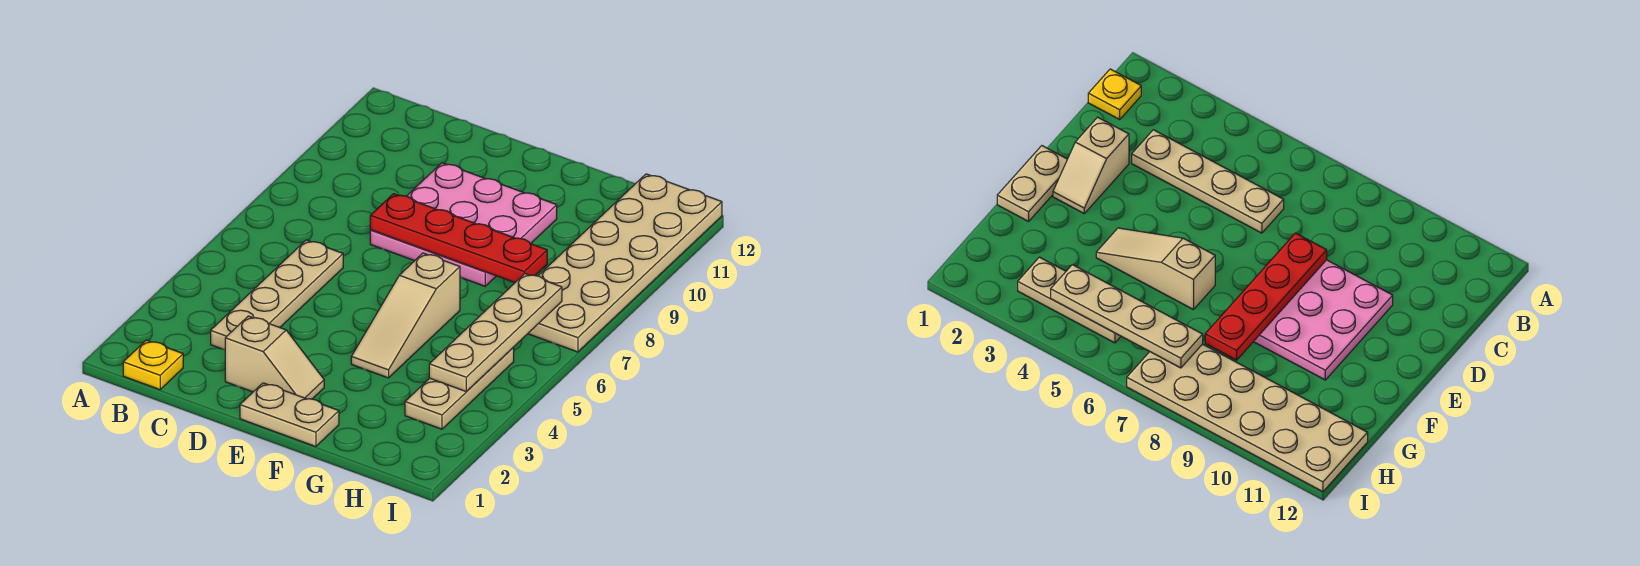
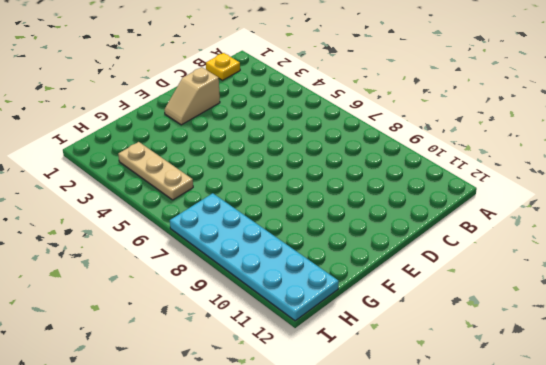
cyan plate H7:I12 level 1 -> tan plate H7:I12 level 1
none -> tan plate C3:C6 level 1
none -> pink plate D8:F10 level 1

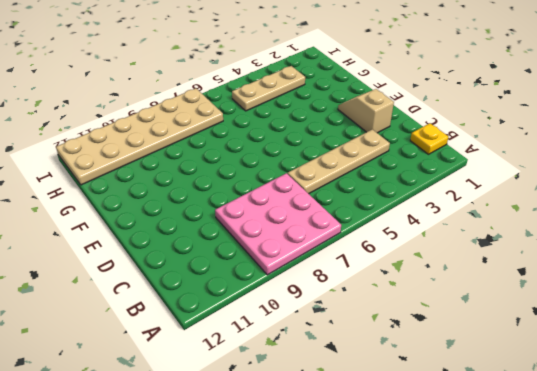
pink plate A7:C9 level 1 -> pink plate D8:F10 level 1
none -> tan plate E1:F1 level 1
none -> tan slope F4:F6 level 1 top 6

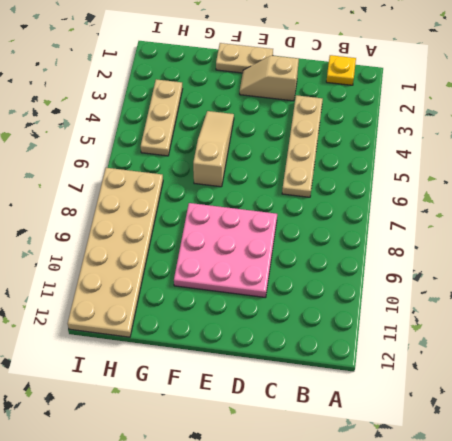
none -> red plate D8:G8 level 2
none -> tan plate H4:H7 level 2

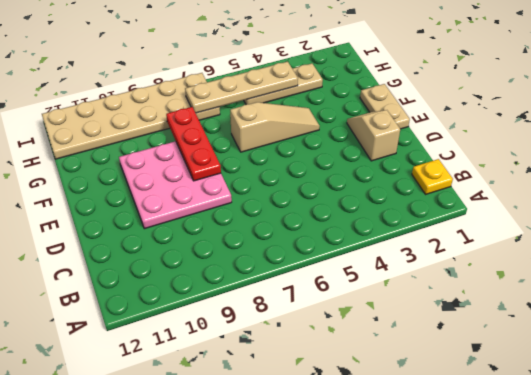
red plate E8:G8 level 2 -> red plate D8:G8 level 2
none -> tan plate C3:C6 level 1

